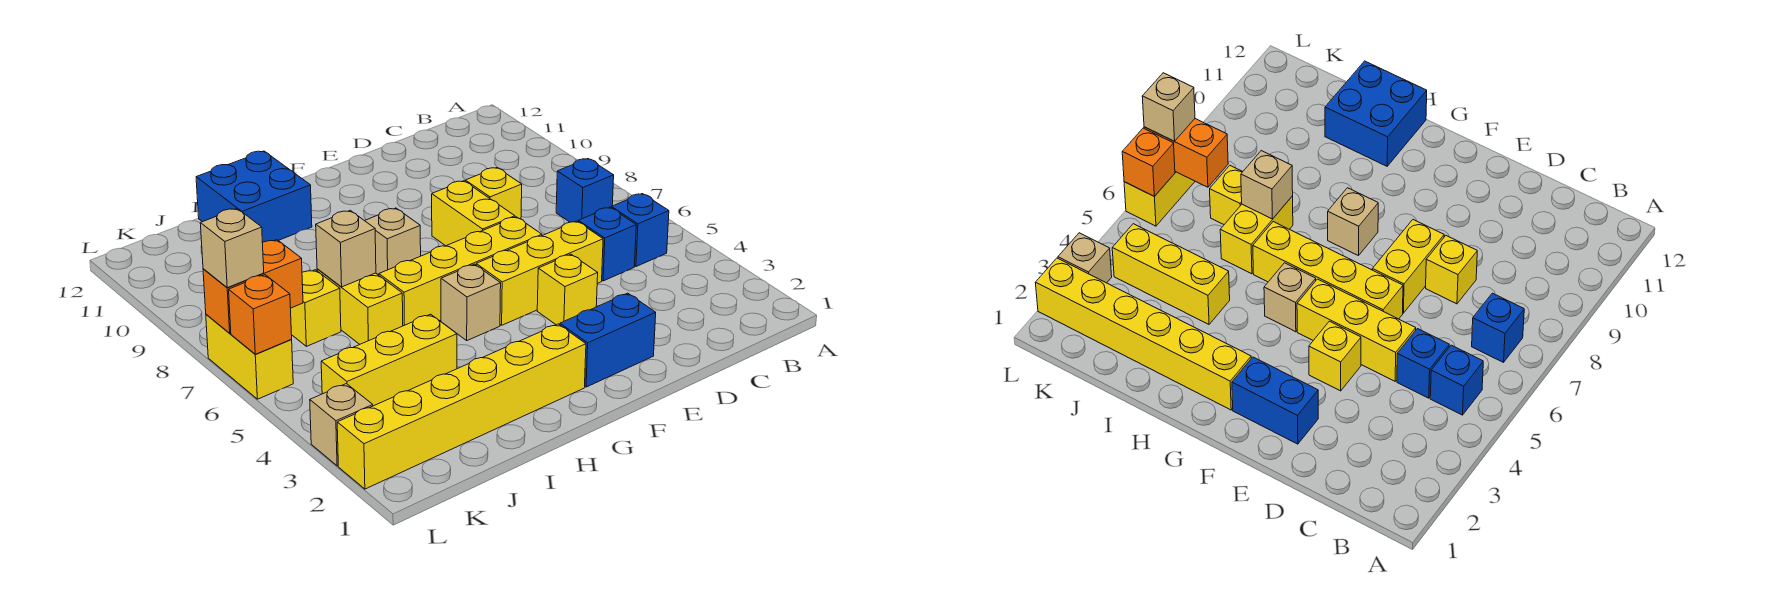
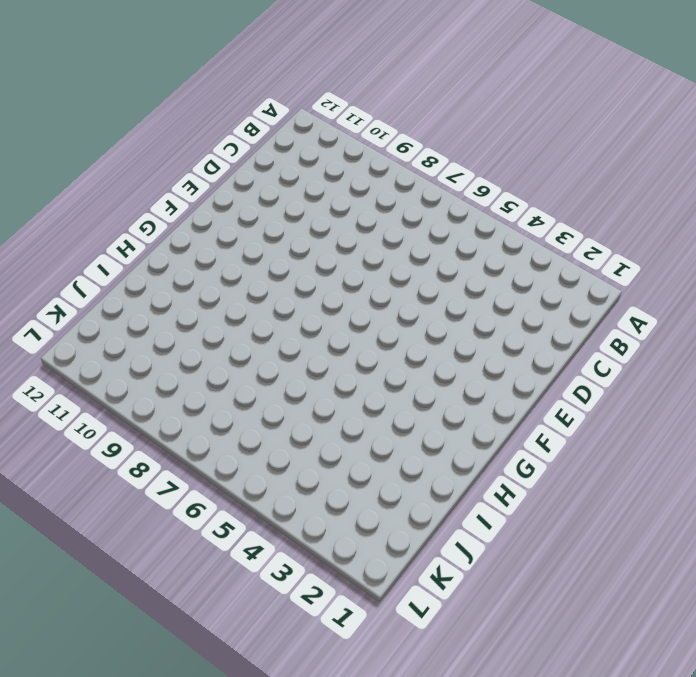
none -> blue brick B5 level 1
none -> blue brick B7 level 1
none -> blue brick C5 level 1

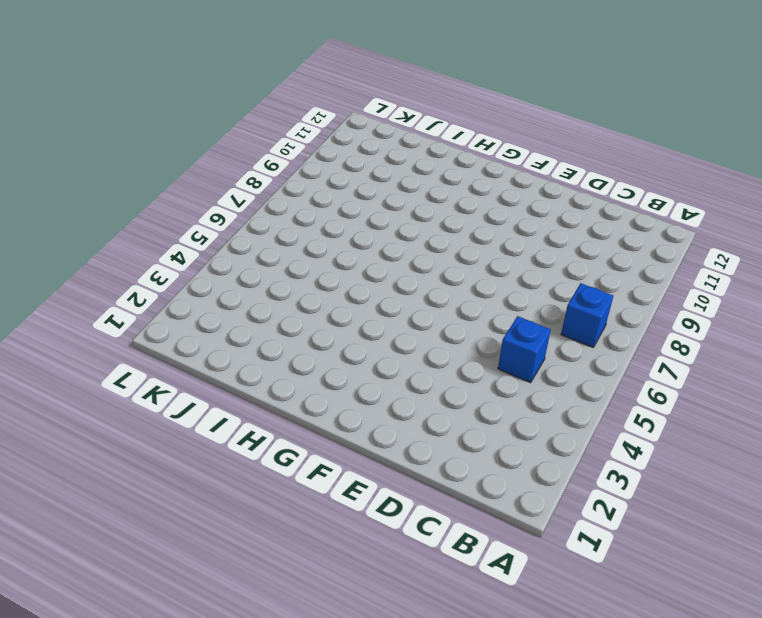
none -> blue brick B5 level 1
none -> yellow brick D5:F5 level 1
none -> yellow brick D8 level 1

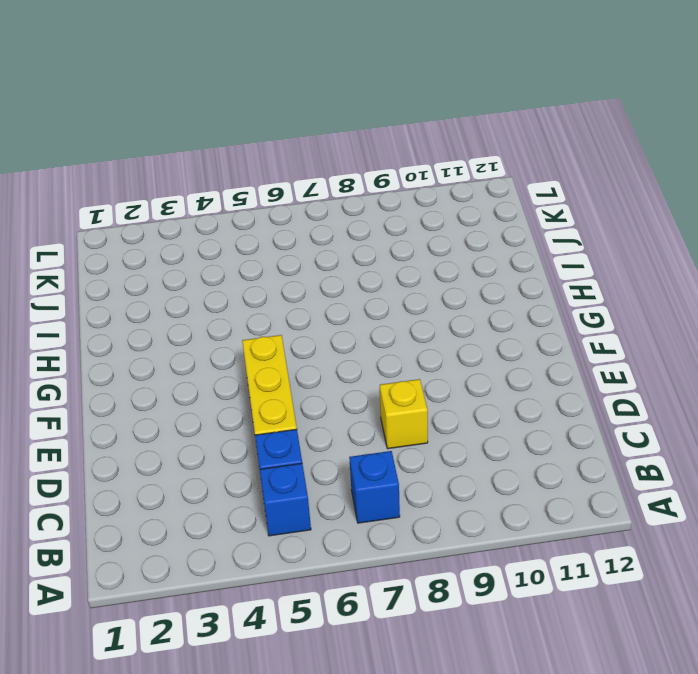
none -> blue brick E2:F2 level 1
none -> yellow brick E4 level 1
none -> yellow brick E6:H6 level 1

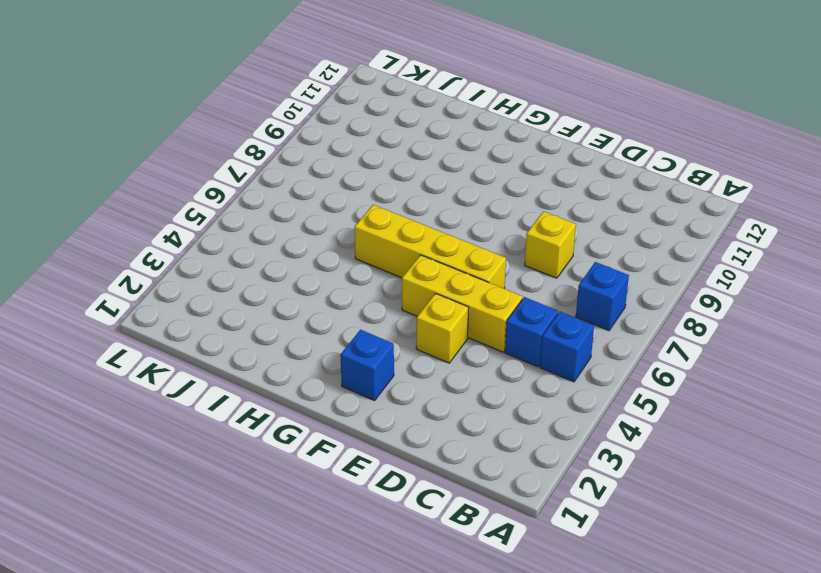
blue brick F2 level 1 -> blue brick E2:F2 level 1
none -> yellow brick E7:E8 level 1
none -> yellow brick G2:L2 level 1
none -> tan brick G5 level 1

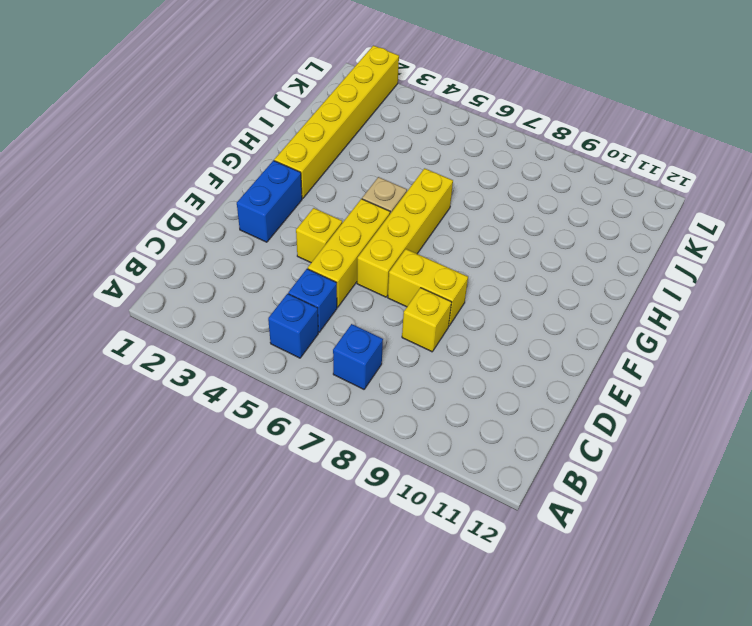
none -> tan brick G8 level 1
none -> blue brick H11:I12 level 1
none -> yellow brick I4:K4 level 1

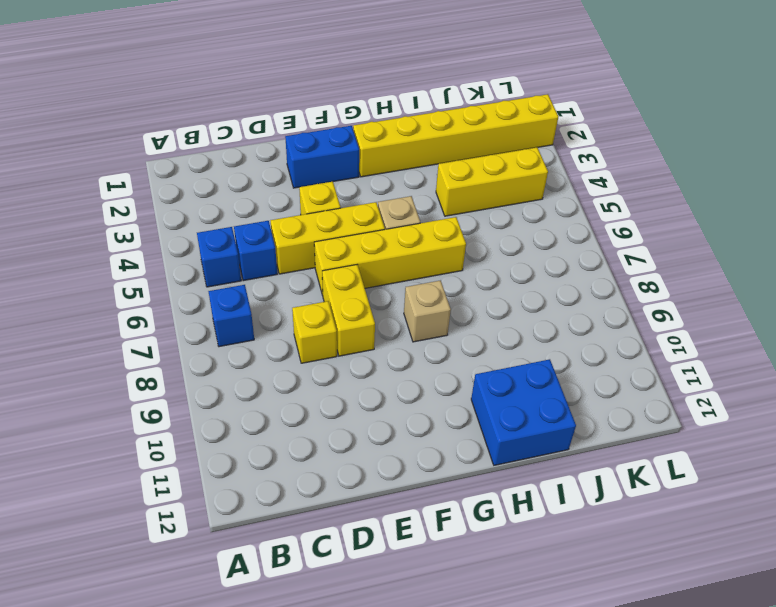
none -> yellow brick I6:I7 level 1
none -> yellow brick J7 level 1
none -> tan brick L3 level 1

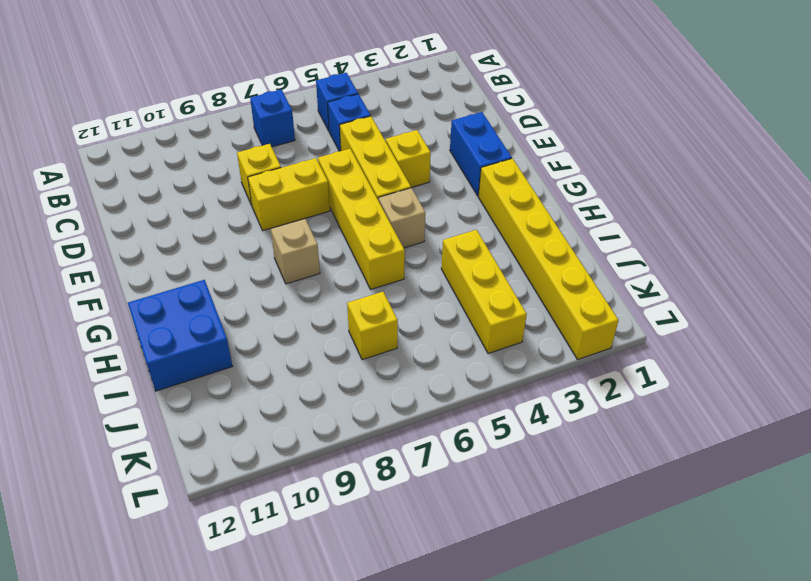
none -> yellow brick I6:I7 level 1
none -> tan brick L3 level 1
none -> yellow brick L6:L7 level 1

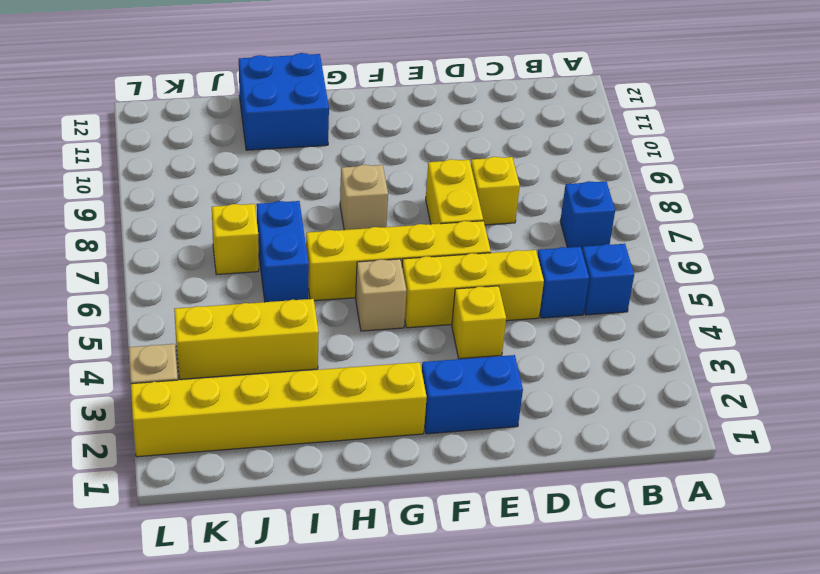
blue brick I6:I7 level 1 -> yellow brick I6:I7 level 1
none -> yellow brick L6:L7 level 1
none -> tan brick I7 level 2
none -> orange brick K7:L7 level 2

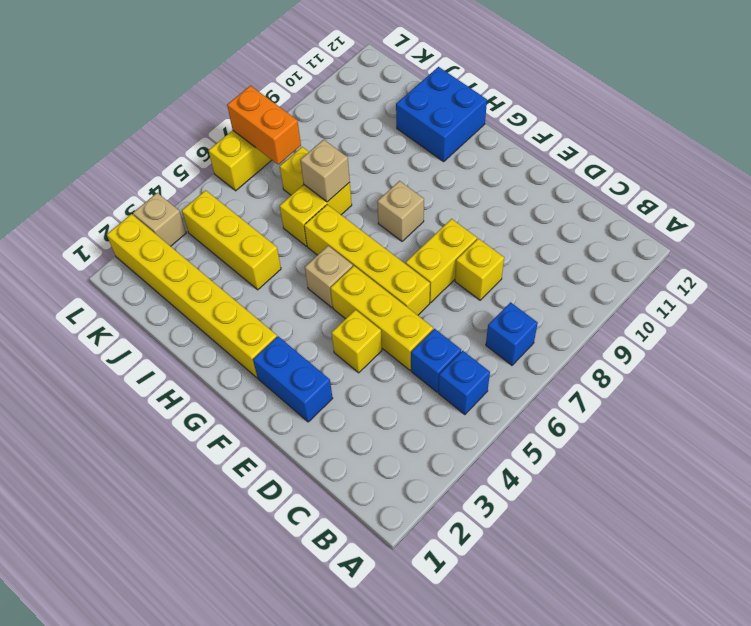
none -> orange brick L6 level 2
none -> tan brick L7 level 3

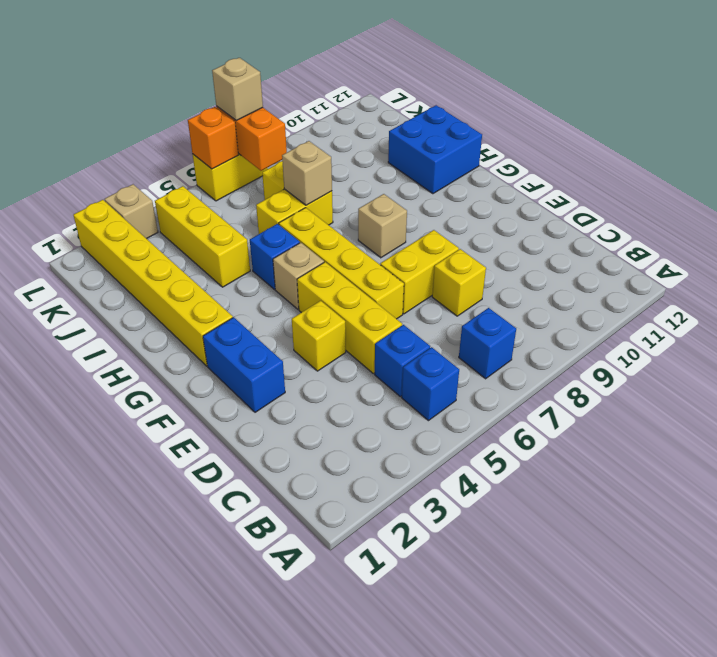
blue brick H5 level 1 -> none

